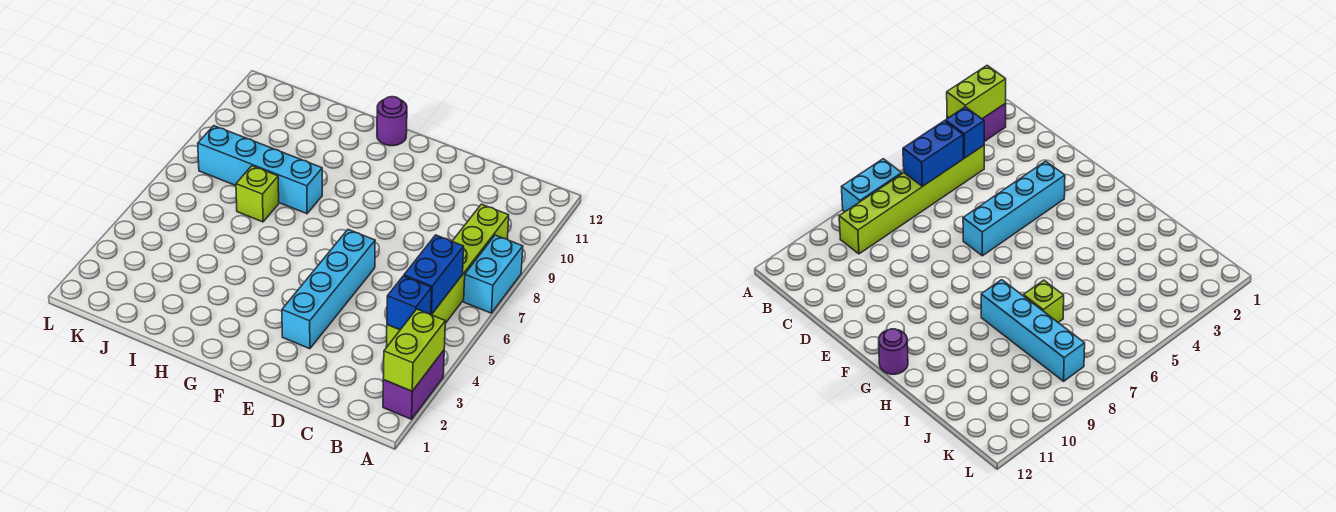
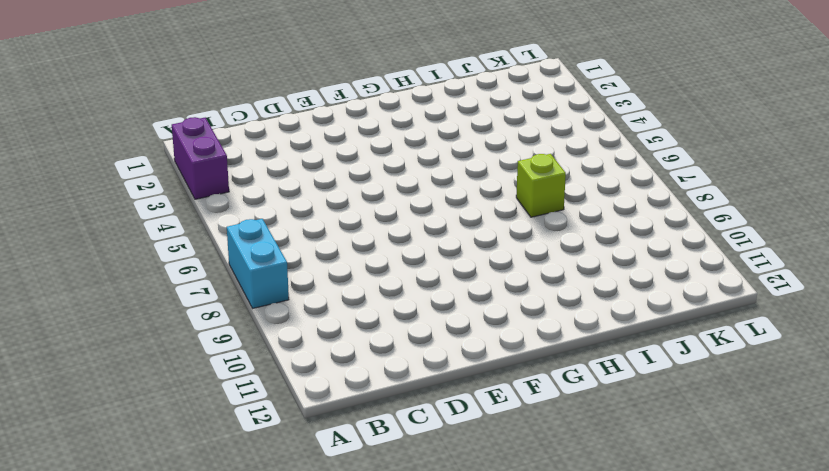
none -> lime brick B4:B9 level 1
none -> cyan brick E3:E6 level 1

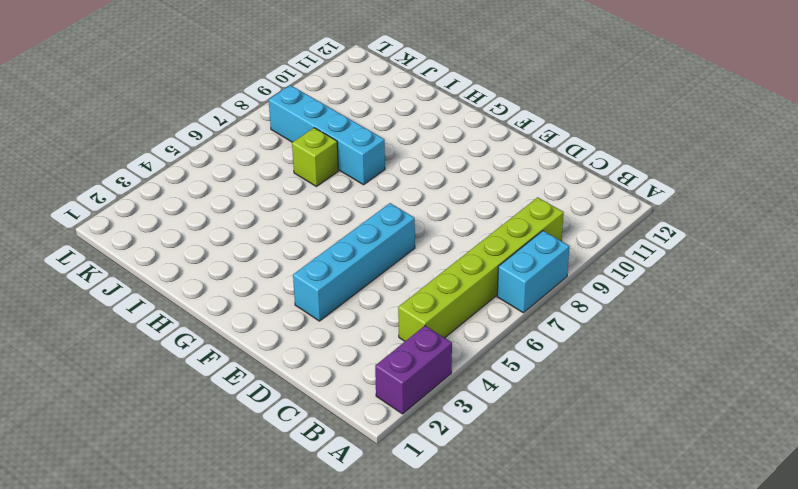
none -> purple round brick G12 level 1
none -> lime brick A2:A3 level 2

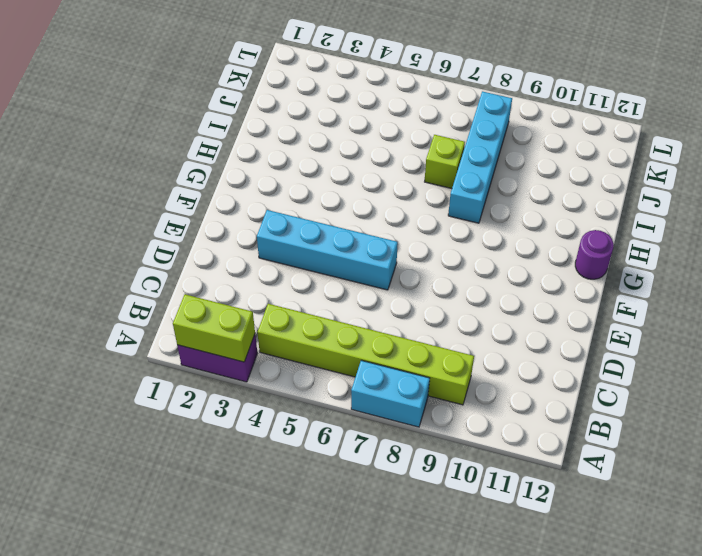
none -> blue brick B4 level 2
none -> blue brick B5:B6 level 2

